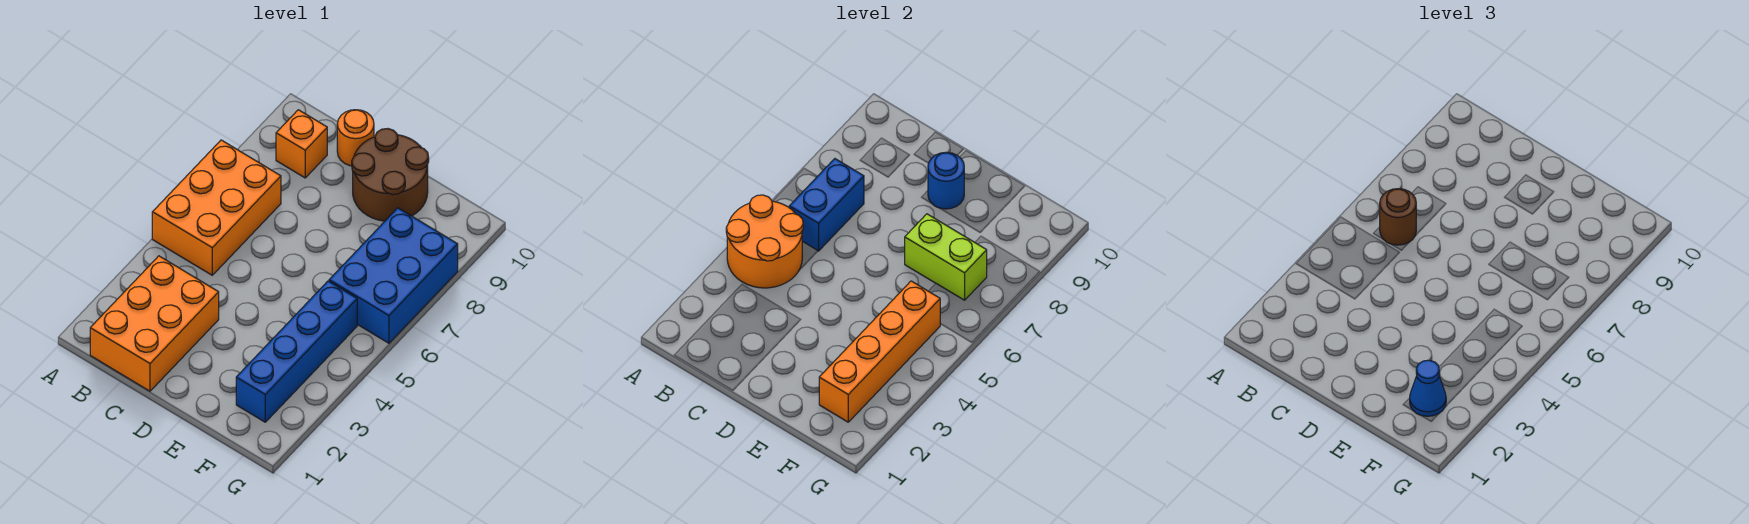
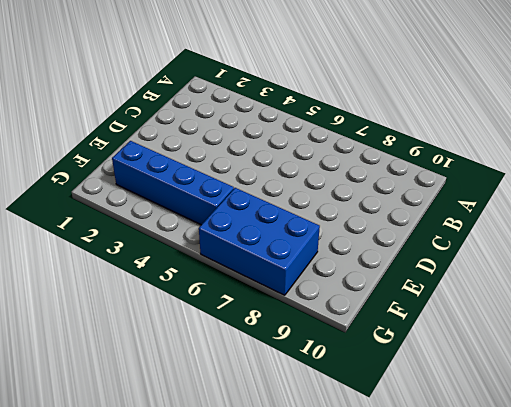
none -> orange brick A5:B7 level 1
none -> orange brick B1:C3 level 1
none -> orange brick B9 level 1

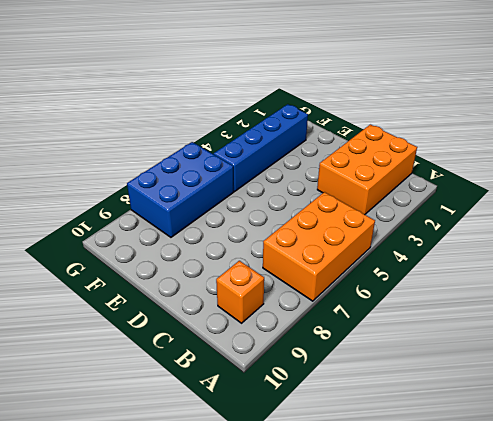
none -> orange round brick C10 level 1
none -> brown round brick D9:E10 level 1
none -> orange round brick A4:B5 level 2

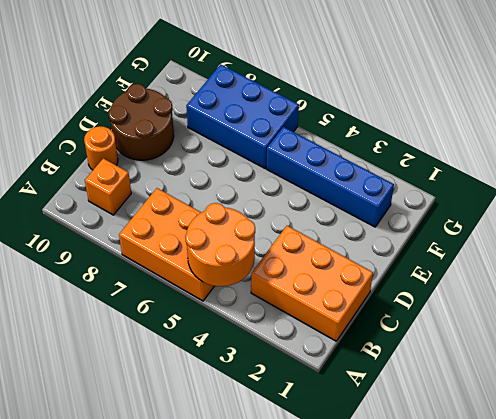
none -> blue brick B6:B7 level 2
none -> blue round brick D9 level 2
none -> lime brick E7:F7 level 2

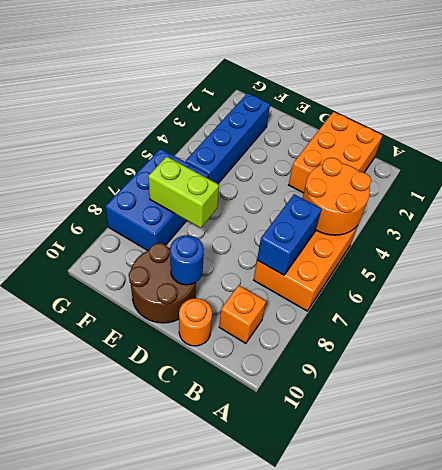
none -> orange brick F2:F5 level 2
none -> brown round brick B6 level 3
none -> blue cone F2 level 3

